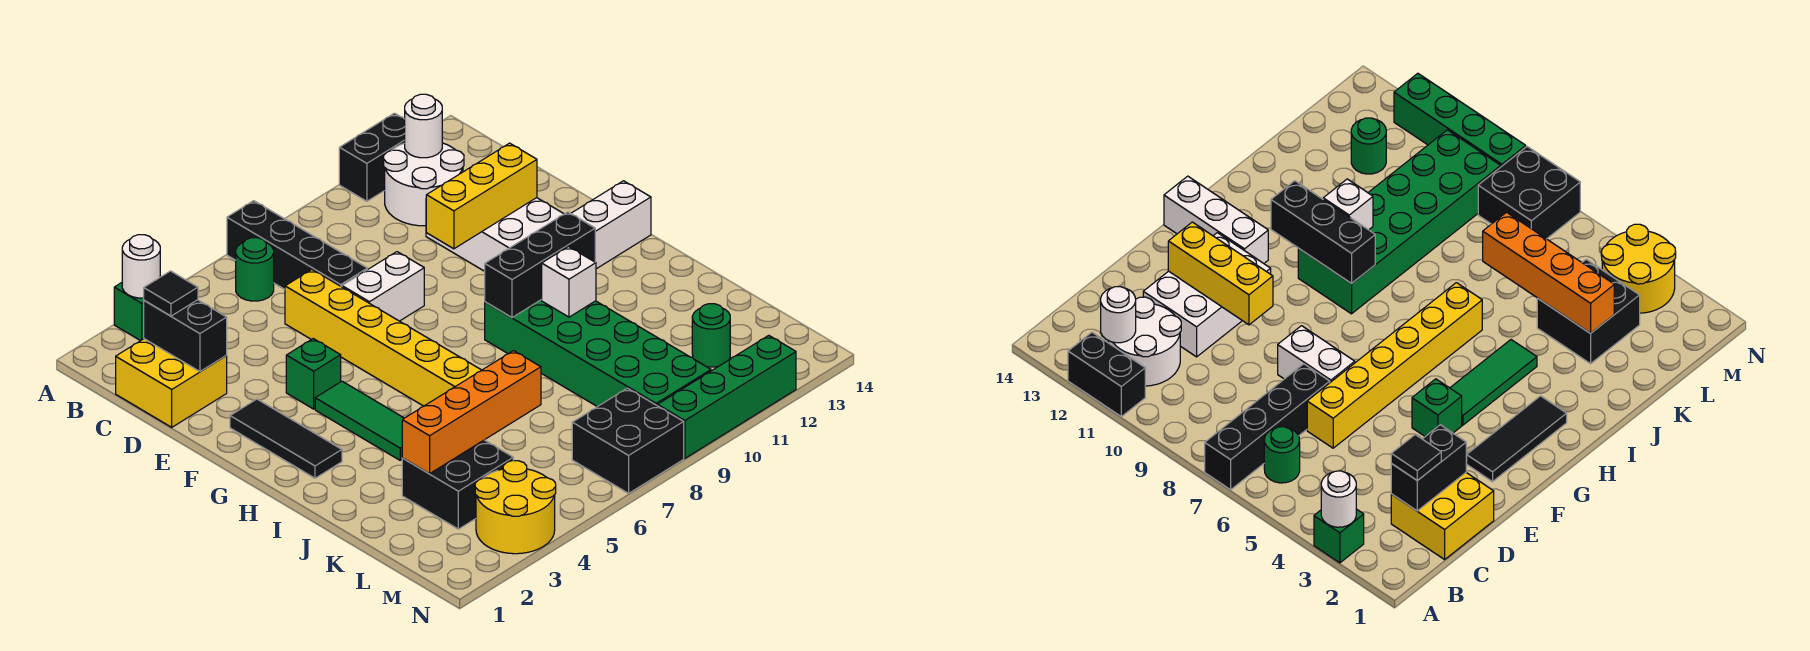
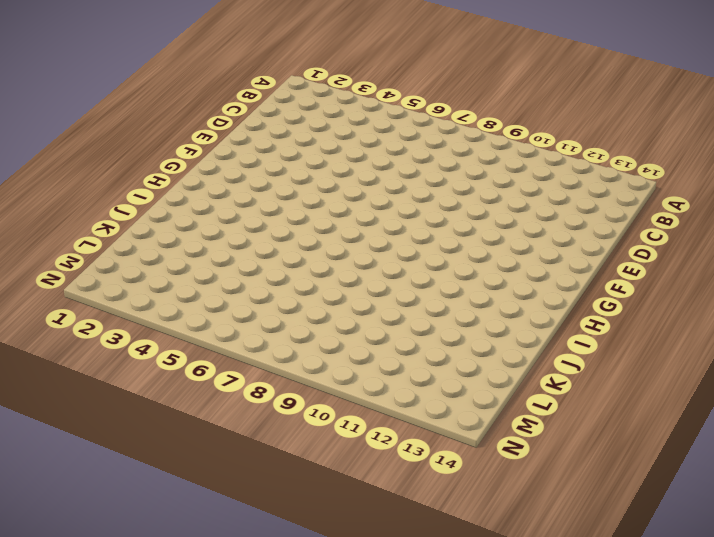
none -> green brick A3 level 1
none -> black brick A7:D7 level 1
none -> black brick A11:A12 level 1

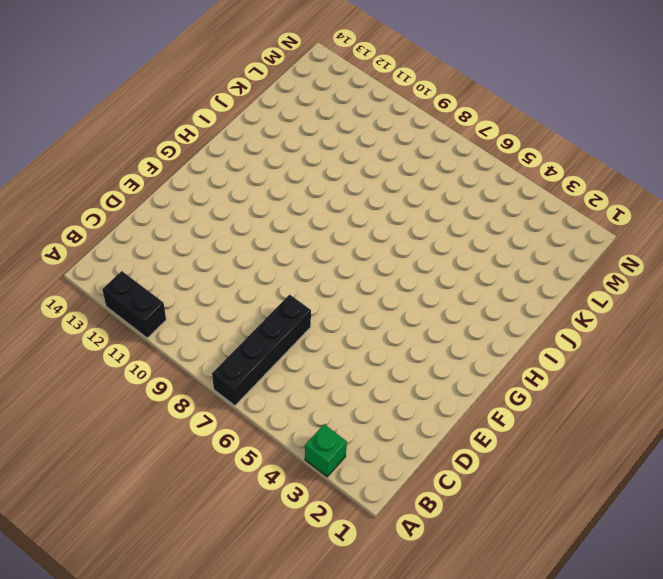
none -> green round brick B6 level 1
none -> white round brick B11:C12 level 1
none -> yellow brick C1:D2 level 1

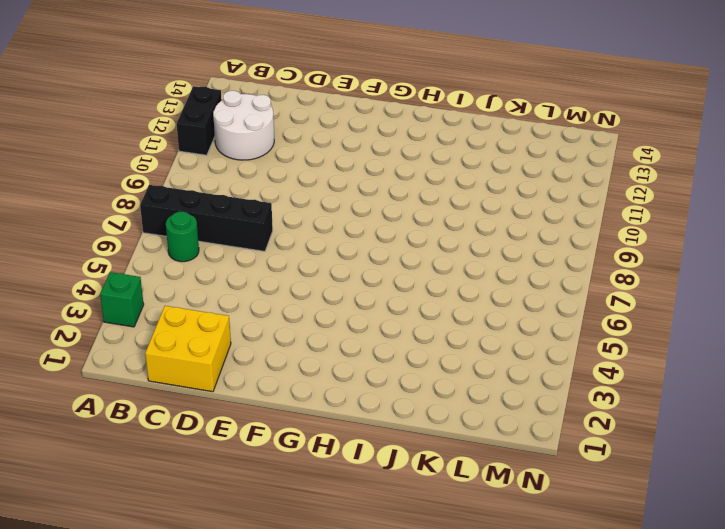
none -> yellow brick D6:I6 level 1
none -> white brick D11:F12 level 1
none -> white brick E7:E8 level 1

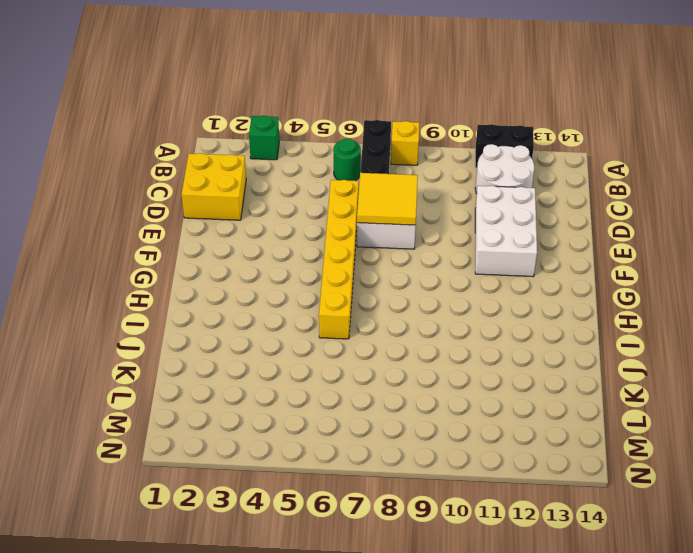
yellow brick A8 level 1 -> none
yellow tile D7:E8 level 2 -> none
none -> black tile F2:H2 level 1
none -> green brick F4 level 1
none -> green tile G4:I4 level 1

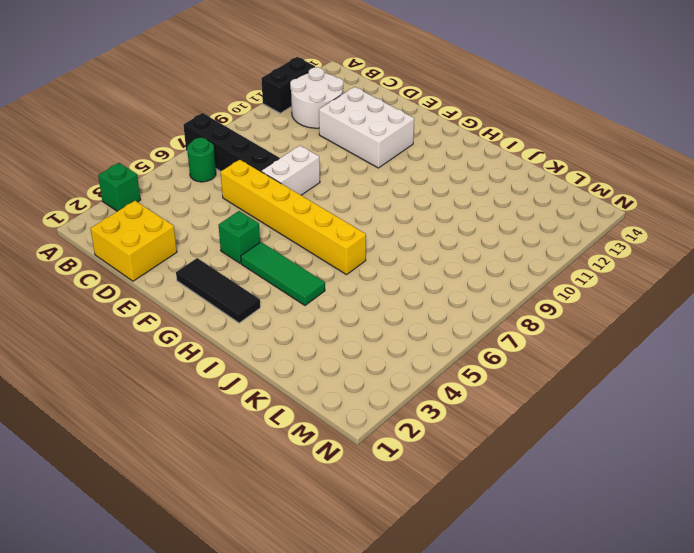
none -> white brick G12:G14 level 1
none -> green brick H9:M10 level 1
none -> black brick K3:L4 level 1

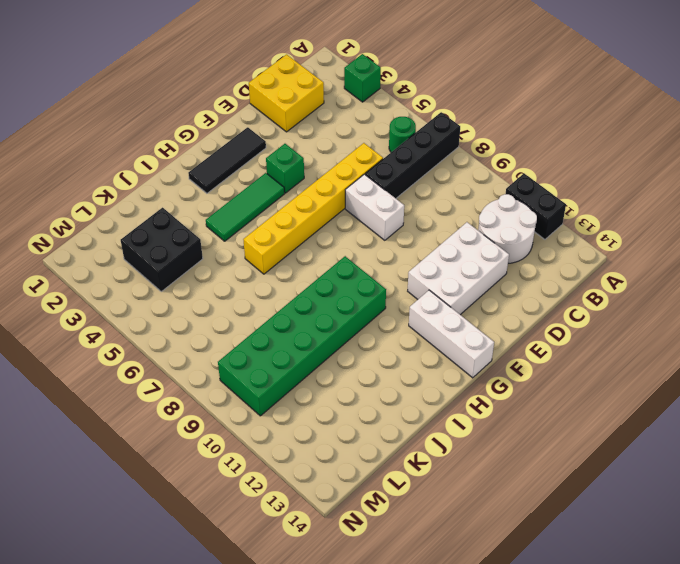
none -> green round brick L12 level 1
none -> yellow round brick M3:N4 level 1
none -> black brick M7:N8 level 1

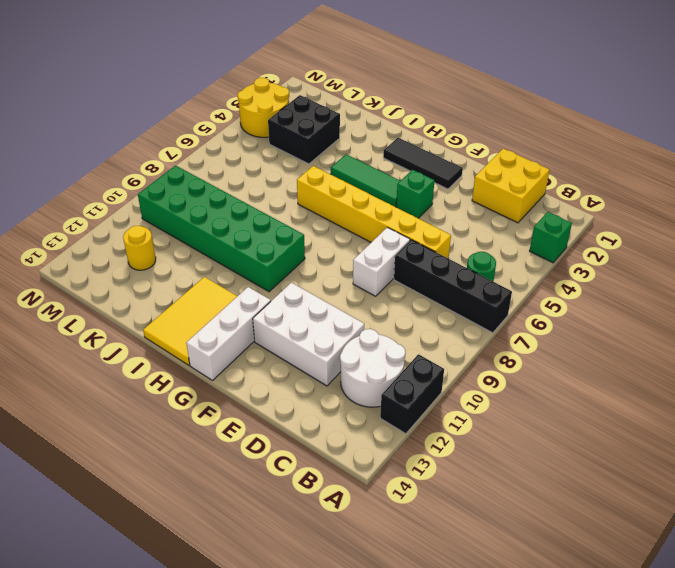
yellow tile H12:I14 level 1 -> none
yellow round brick L12 level 1 -> green round brick L12 level 1
none -> black brick M7:N8 level 1
none -> green brick N9:N12 level 1
none -> white round brick A3 level 2

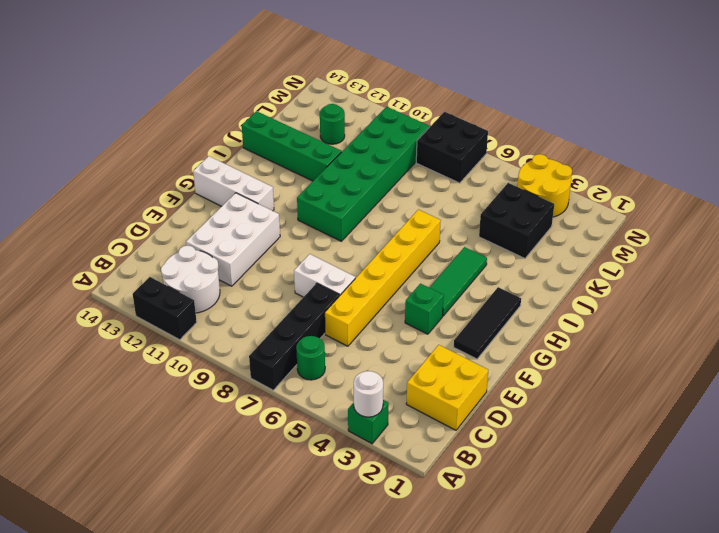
green brick J11:J14 level 1 -> green brick N9:N12 level 1
none -> white round brick B12 level 2
none -> black brick C2:D2 level 2
none -> yellow brick E10:E12 level 2

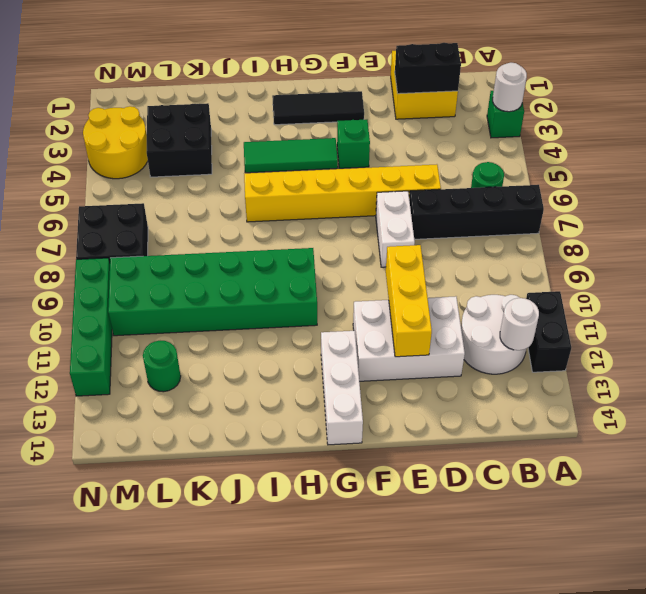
none -> black brick H9:H11 level 2
none -> white brick I10 level 2
none -> orange brick K3:K6 level 2

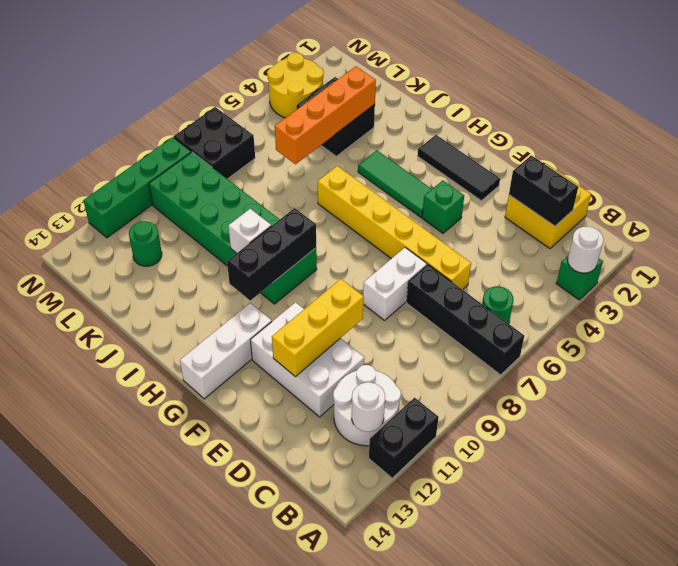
none -> black tile C2 level 3

